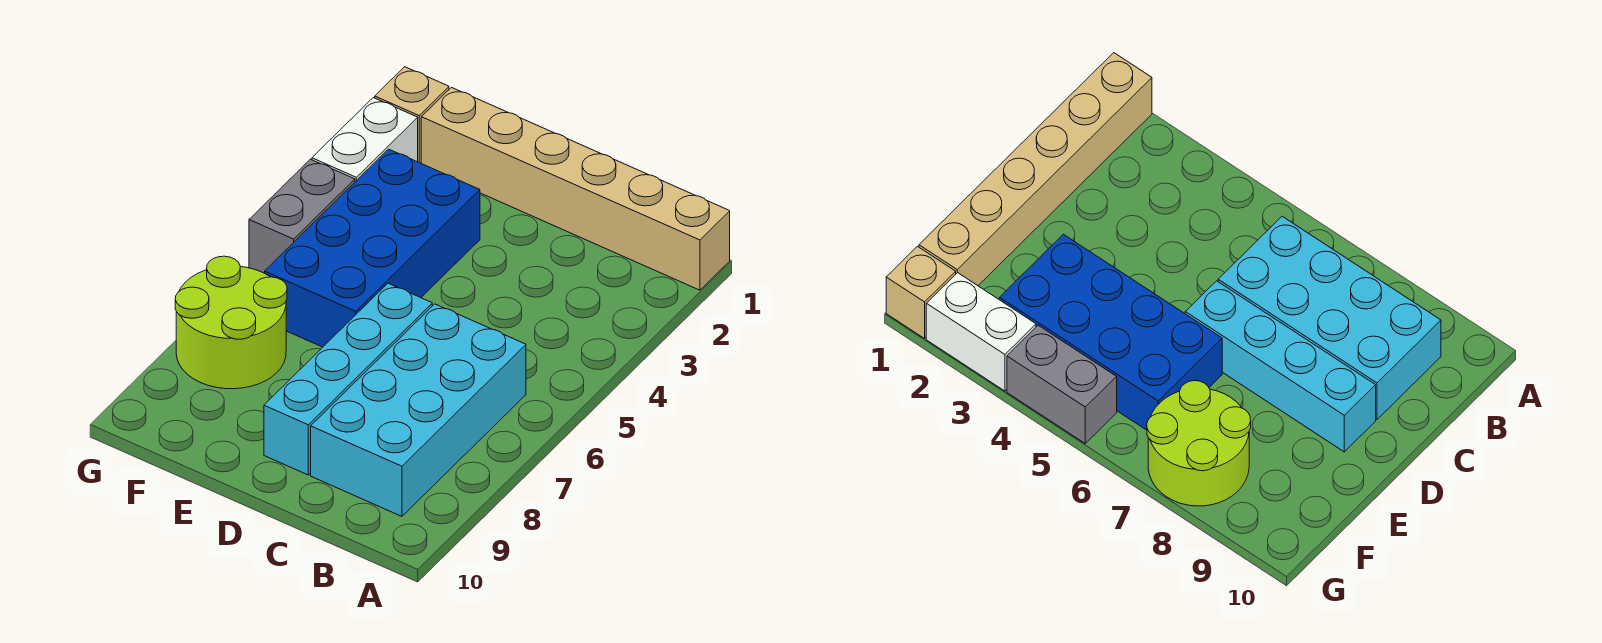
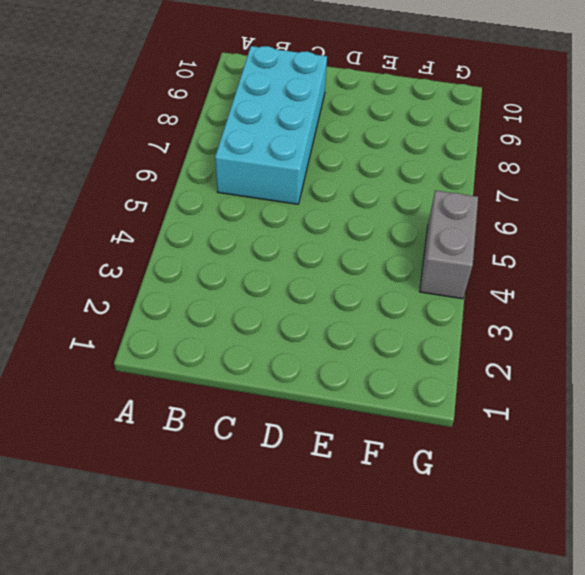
none -> tan brick A1:F1 level 1
none -> cyan brick D6:D9 level 1

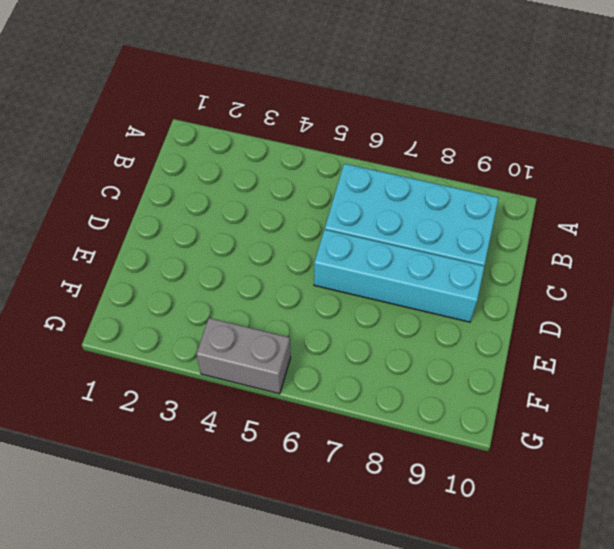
none -> tan brick A1:F1 level 1
none -> blue brick E3:F6 level 1

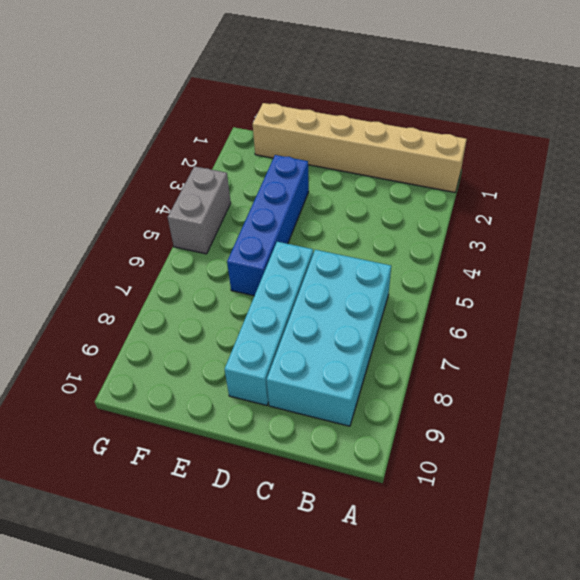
blue brick E3:E6 level 1 -> blue brick E3:F6 level 1
none -> lime round brick F7:G8 level 1
none -> tan brick G1 level 1

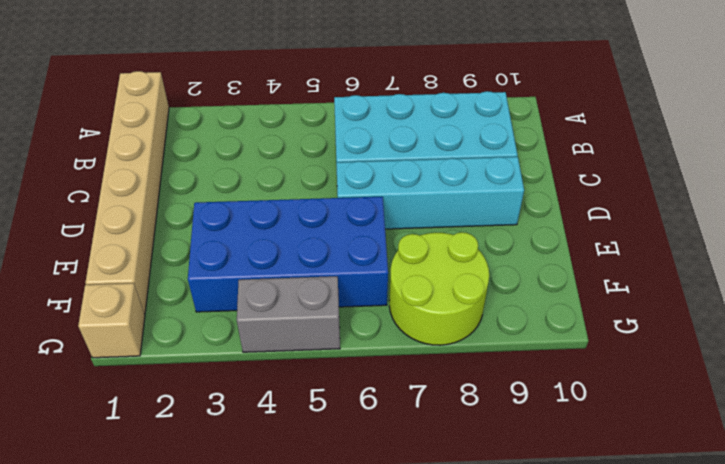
none -> white brick G2:G3 level 1

